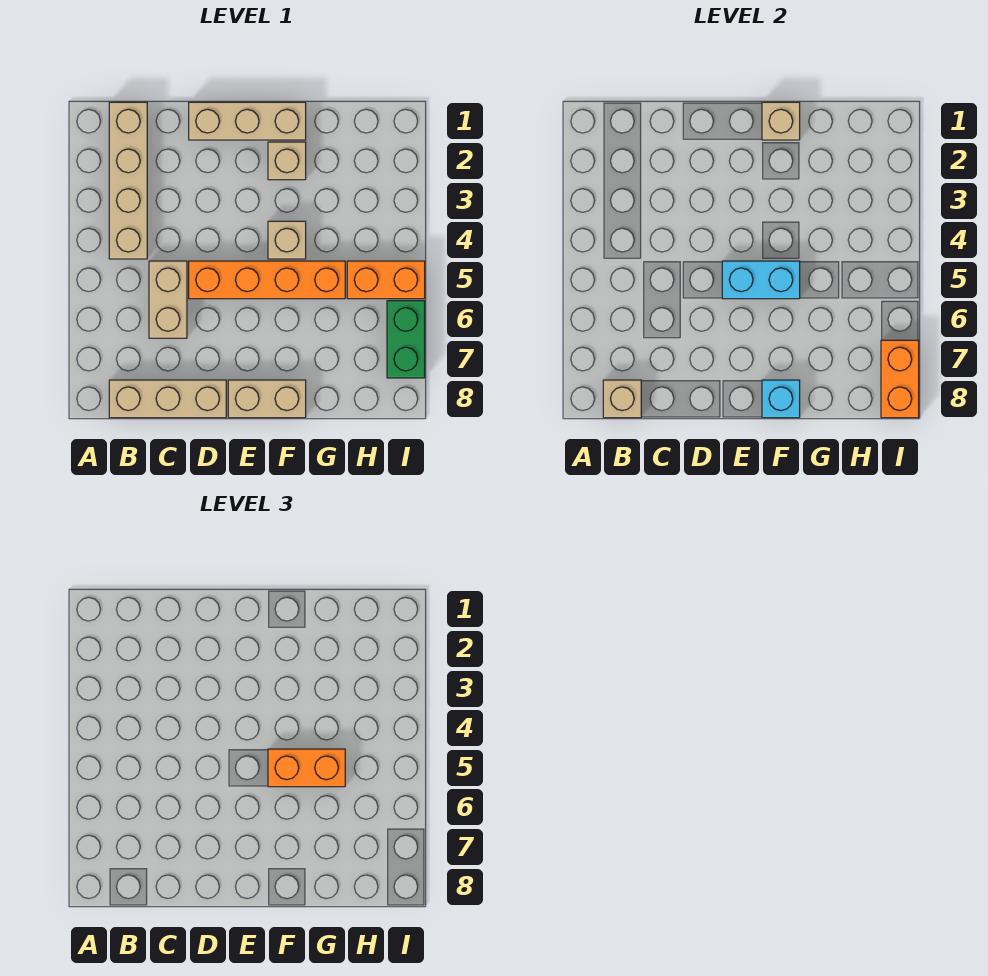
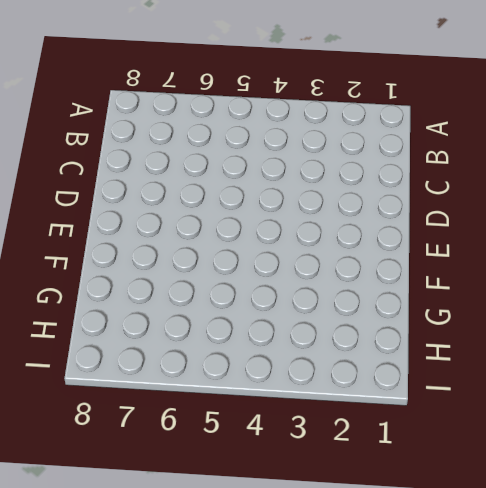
none -> tan brick B1:B4 level 1
none -> tan brick B8:D8 level 1
none -> tan brick C5:C6 level 1

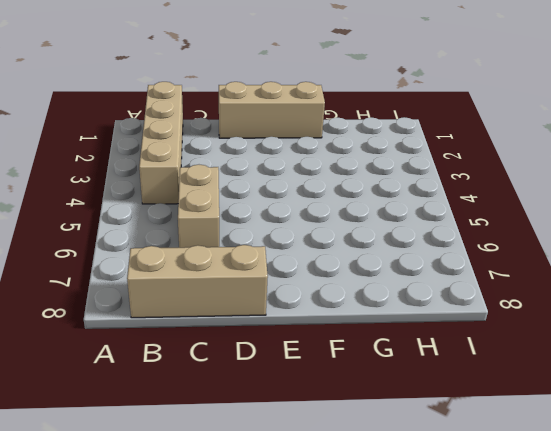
none -> orange brick D5:G5 level 1
none -> tan brick E8:F8 level 1
none -> tan brick F2 level 1

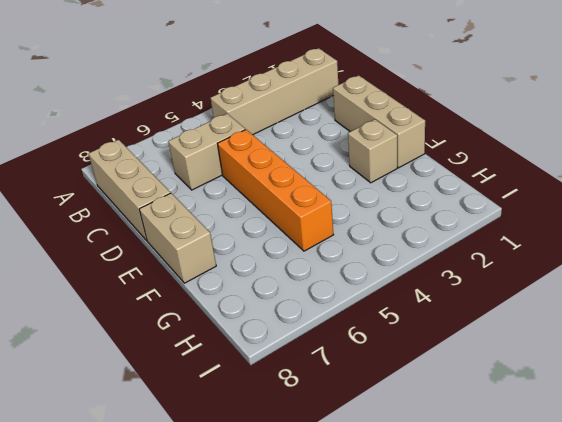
none -> tan brick F4 level 1
none -> orange brick H5:I5 level 1
none -> green brick I6:I7 level 1

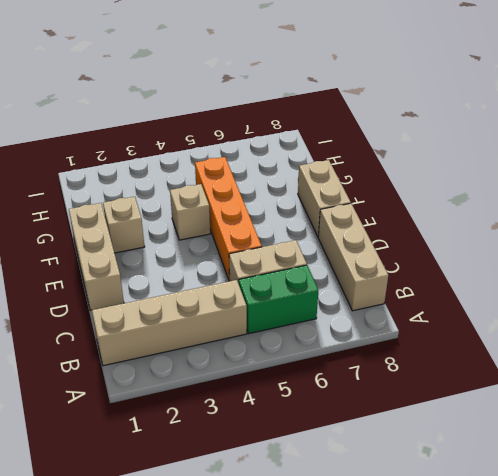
green brick B5:B6 level 1 -> green brick I6:I7 level 1
none -> orange brick H5:I5 level 1
none -> tan brick B8 level 2
none -> cyan brick E5:F5 level 2

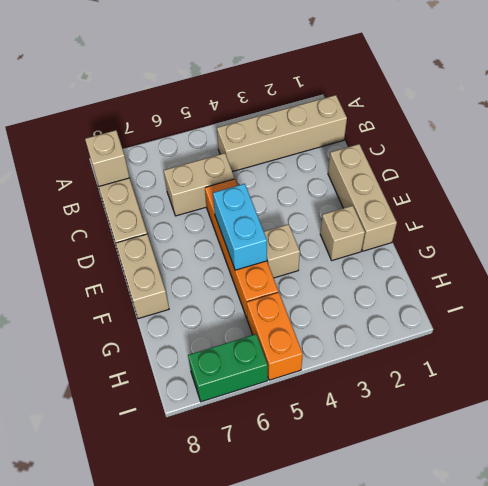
none -> tan brick F1 level 2
none -> cyan brick F8 level 2
none -> orange brick I7:I8 level 2

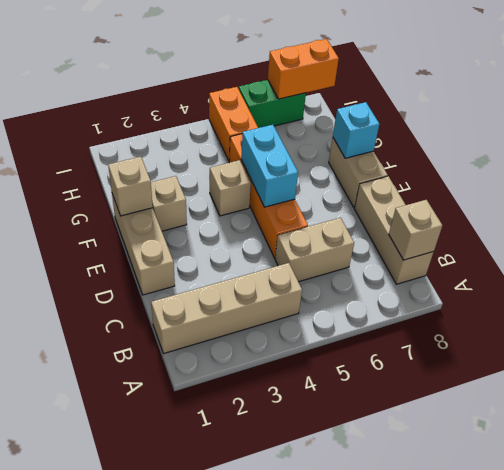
none -> orange brick F5:G5 level 3

